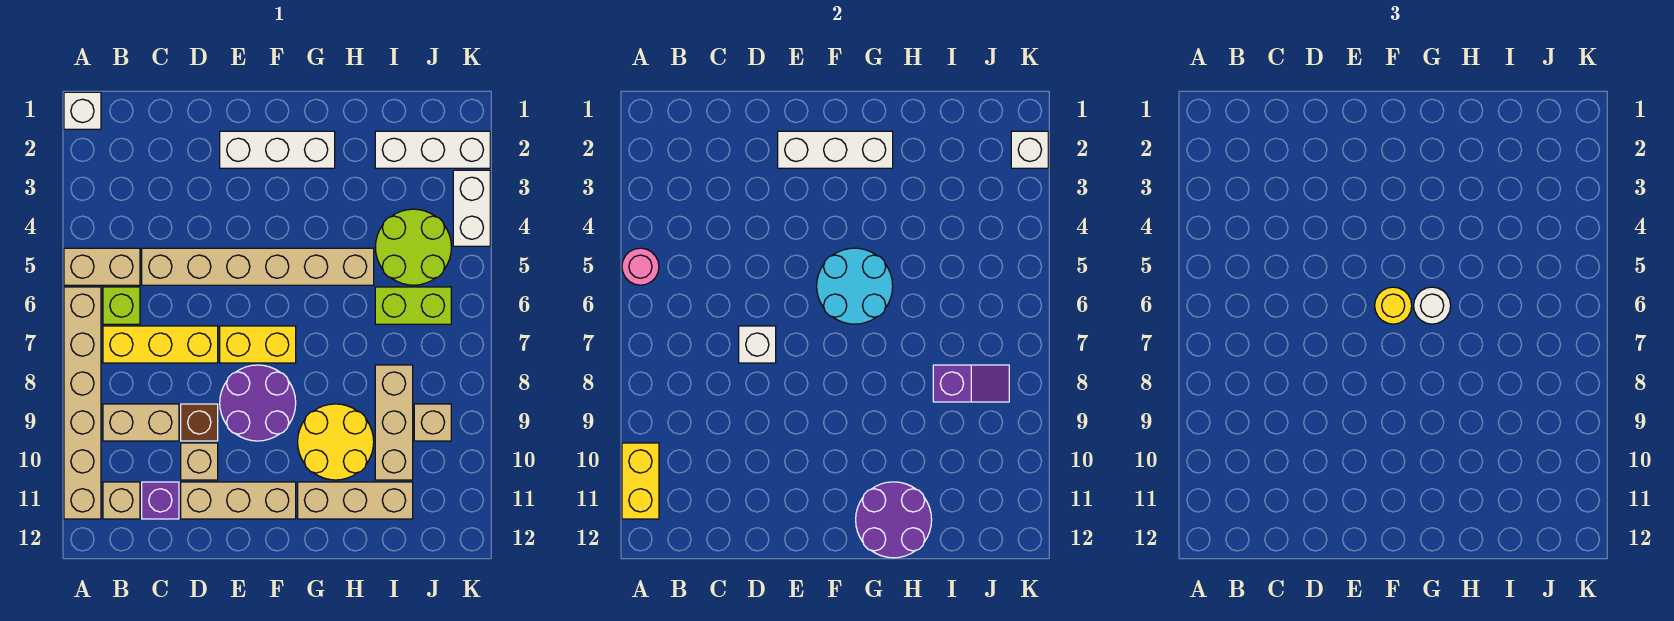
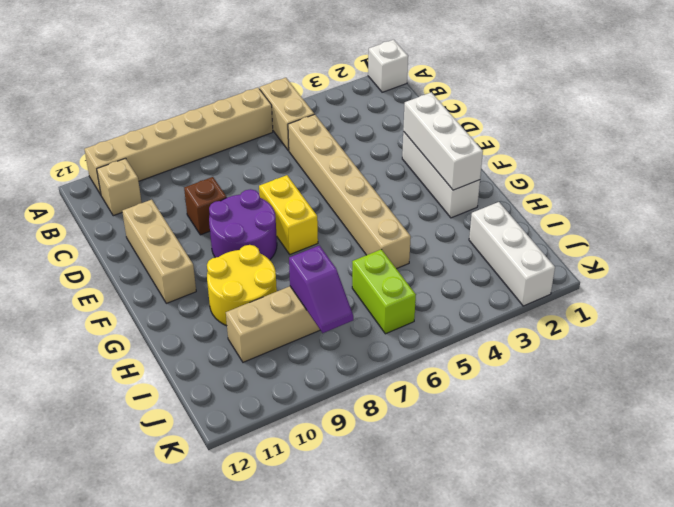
none -> lime brick B6 level 1
none -> yellow brick B7:D7 level 1
none -> tan brick B9:C9 level 1
none -> purple brick C11 level 1

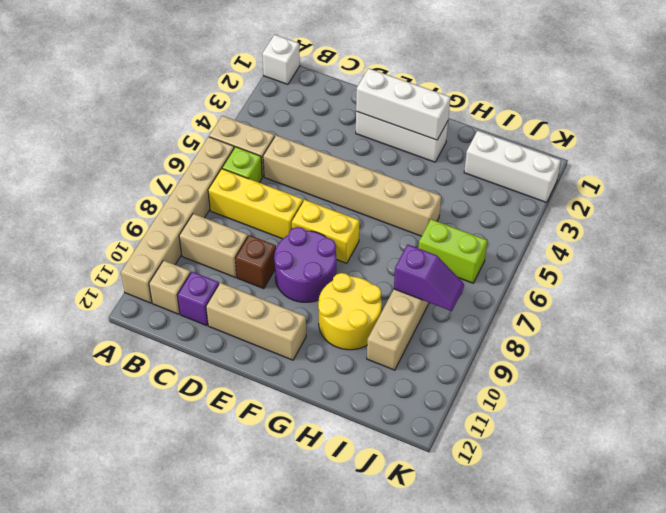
none -> tan brick D10 level 1
none -> tan brick G11:I11 level 1
none -> lime round brick I4:J5 level 1
none -> tan brick J9 level 1

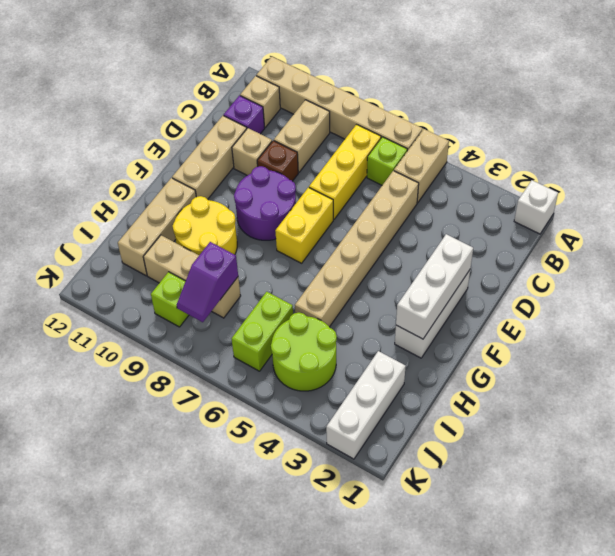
lime brick J9 level 1 -> tan brick J9 level 1
none -> white brick K3:K4 level 1
none -> pink round brick A5 level 2
none -> yellow brick A10:A11 level 2
none -> white brick D7 level 2

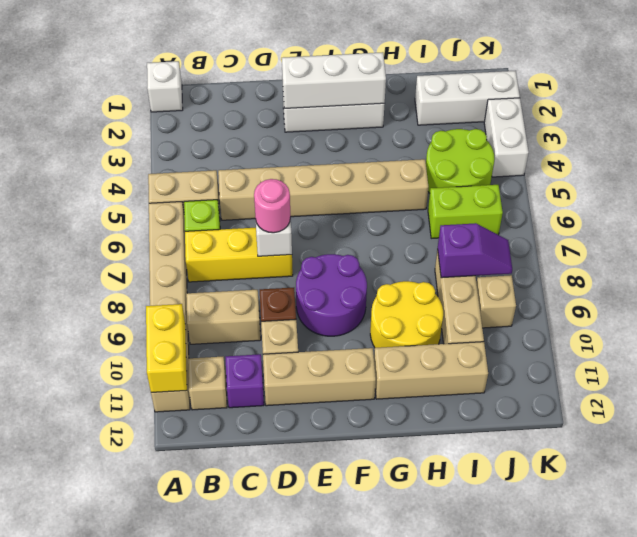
pink round brick D7 level 3 -> pink round brick A5 level 2
none -> yellow brick E7:F7 level 1
none -> cyan round brick F5:G6 level 2
none -> purple round brick G11:H12 level 2
none -> white brick K2 level 2

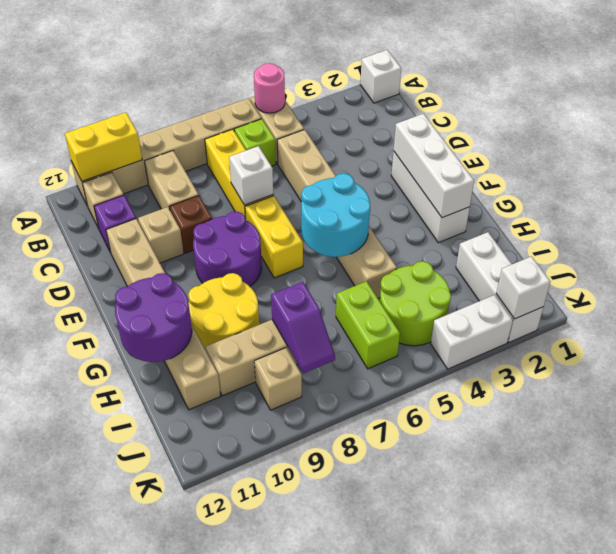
none -> yellow round brick F6 level 3
none -> white round brick G6 level 3

